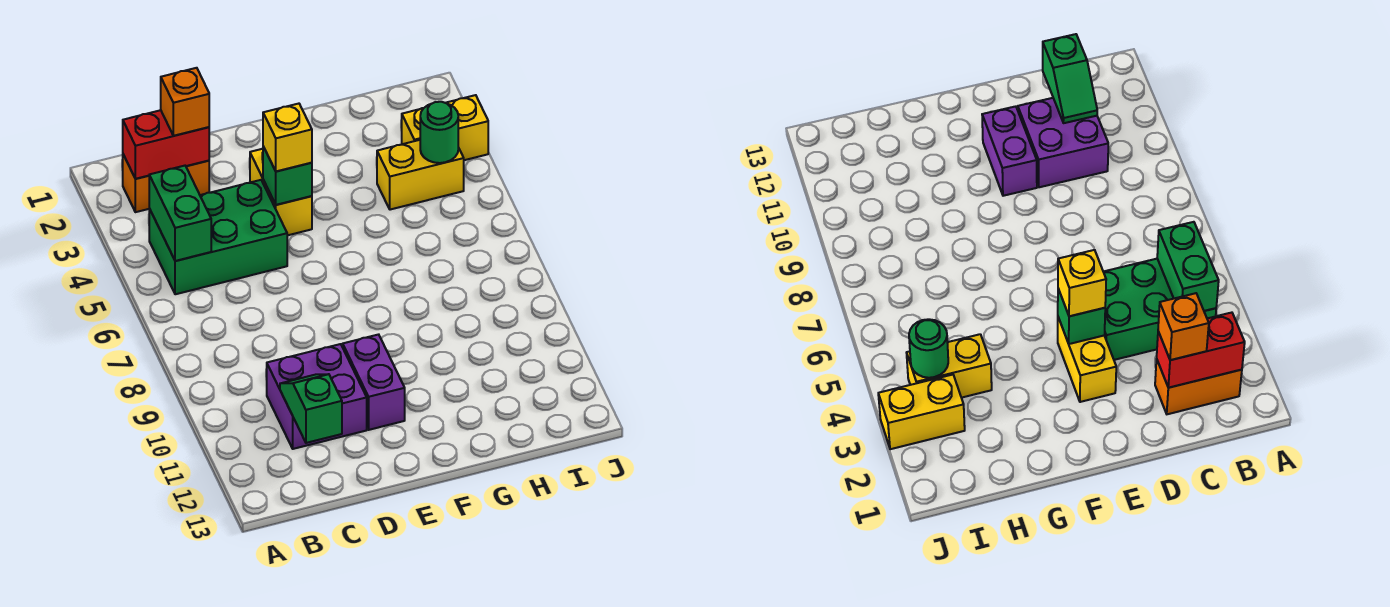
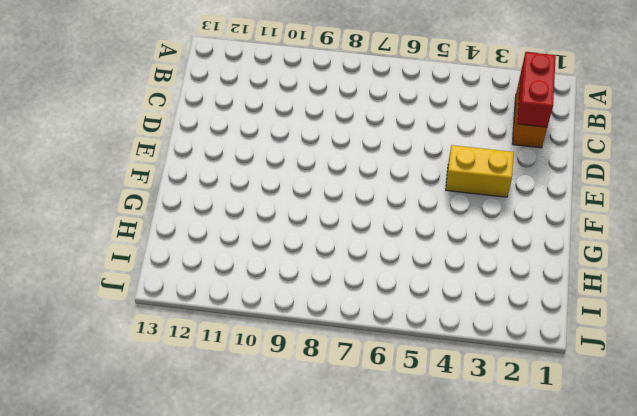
none -> green brick B4:D5 level 1
none -> purple brick C10:D11 level 1
none -> purple brick E10:E11 level 1

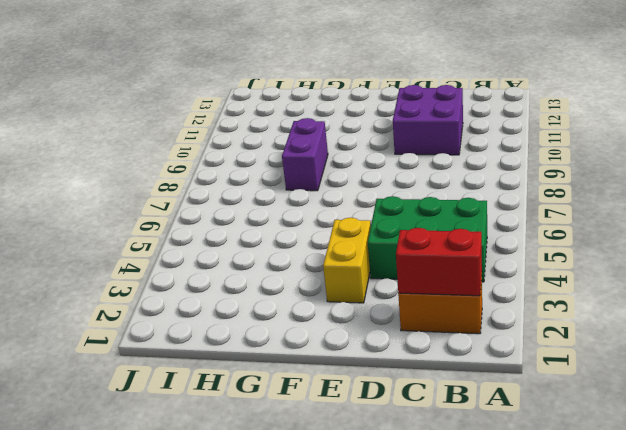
purple brick G8:G9 level 1 -> purple brick E10:E11 level 1
none -> yellow brick H4:I4 level 1
none -> yellow brick I3:J3 level 1
none -> green brick B4:B5 level 2

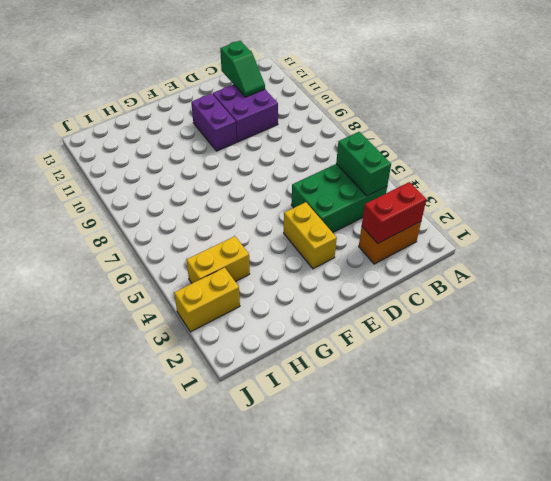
none -> green brick E4 level 2
none -> green round brick I4 level 2
none -> orange brick C2 level 3

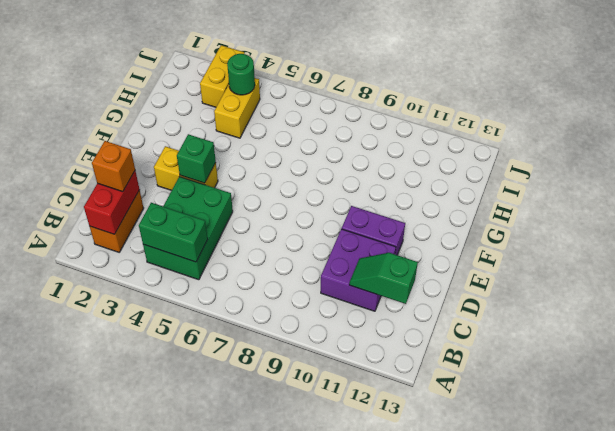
none -> yellow brick E4 level 3

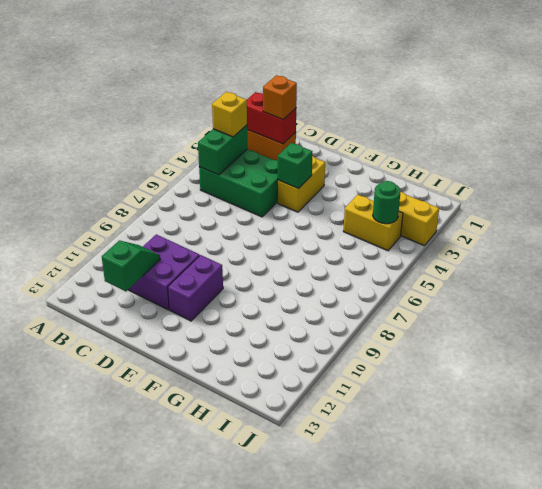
yellow brick B4 level 3 -> yellow brick E4 level 3

